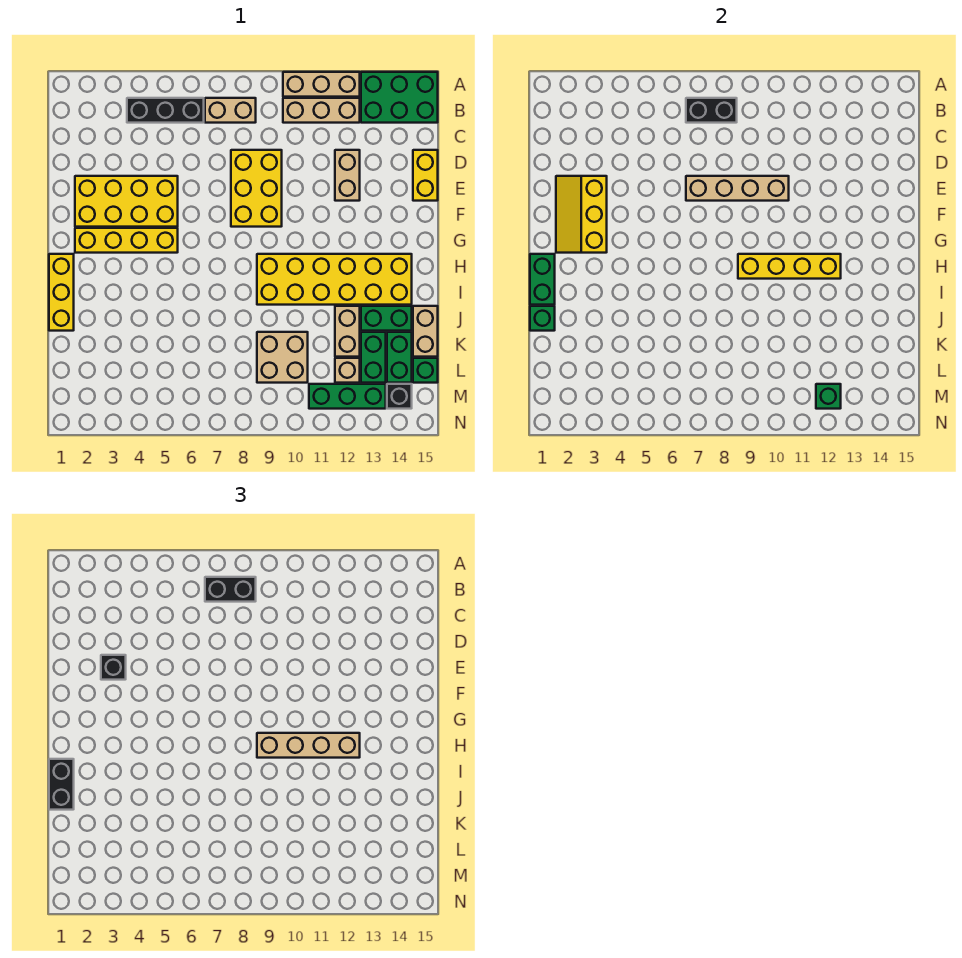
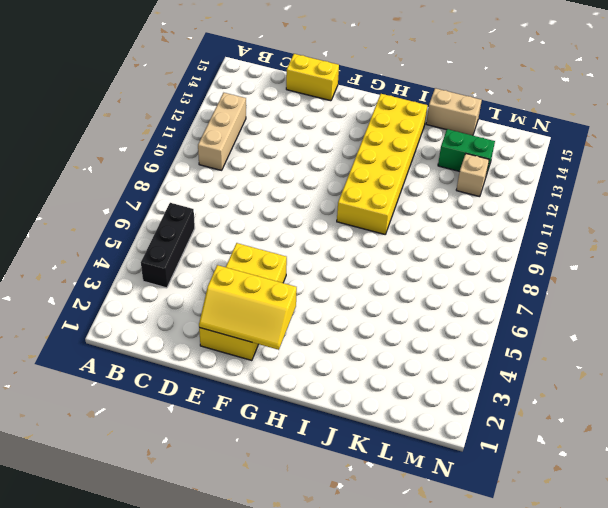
none -> tan brick A10:A12 level 1
none -> green brick A13:B15 level 1
none -> tan brick B7:B8 level 1
none -> yellow brick D8:F9 level 1

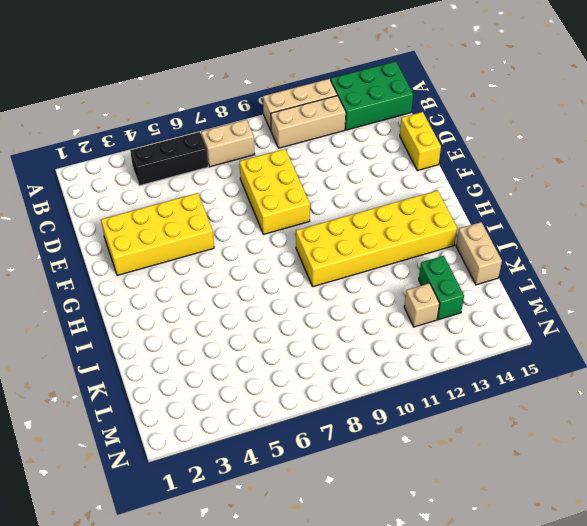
none -> tan brick D12:E12 level 1
none -> yellow brick G2:G5 level 1
none -> yellow brick H1:J1 level 1
none -> tan brick J12:K12 level 1

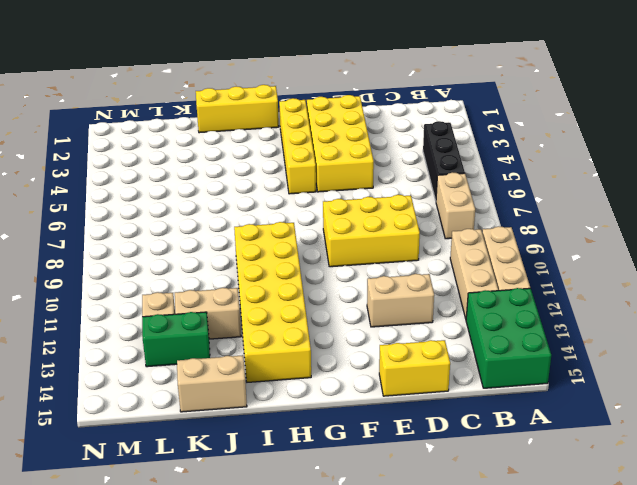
none -> green brick J13:J14 level 1
none -> tan brick K9:L10 level 1
none -> green brick K14:L14 level 1
none -> green brick L15 level 1

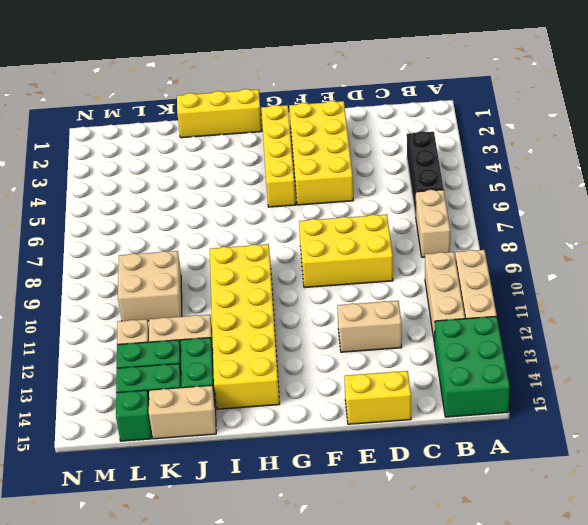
none -> green brick M11:M13 level 1
none -> black brick M14 level 1
none -> black brick B7:B8 level 2
none -> yellow slope E2:G3 level 2 top 3

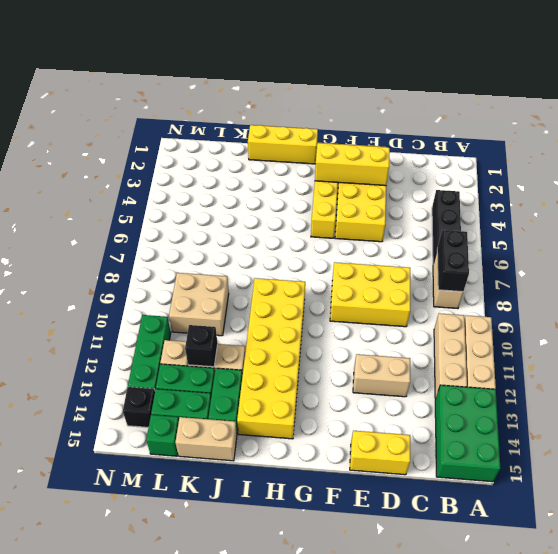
black brick K12 level 2 -> black brick E3 level 3
none -> tan brick E7:E10 level 2
none -> green brick H1:I1 level 2
none -> yellow brick H9:H12 level 2
none -> green brick J1 level 2

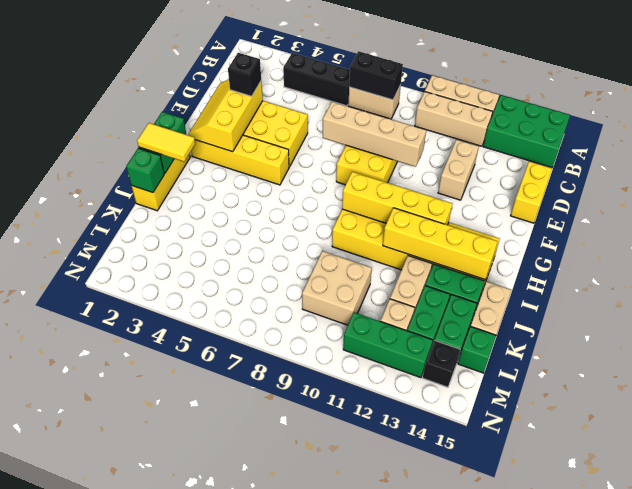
yellow tile I1:I2 level 3 -> black brick I1:J1 level 3
yellow brick I11:I14 level 2 -> none
none -> green brick M12 level 2
none -> black brick B7:B8 level 3
none -> tan brick H9:H12 level 3

